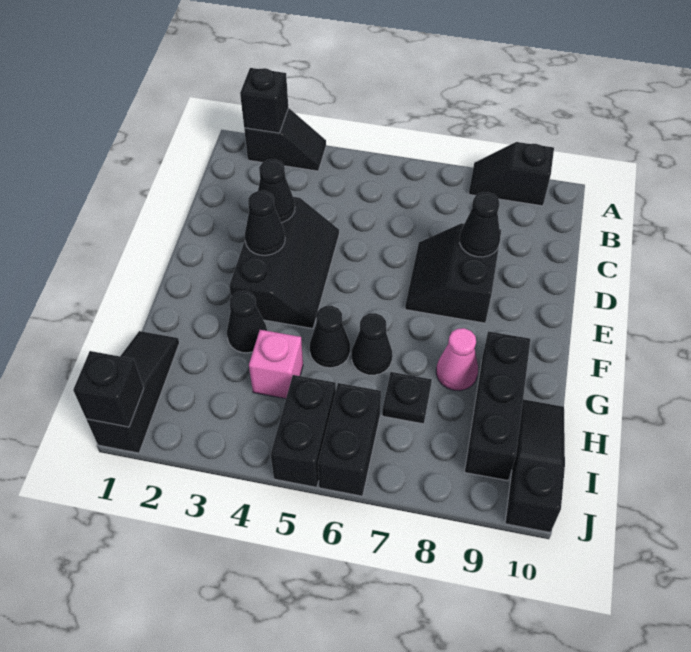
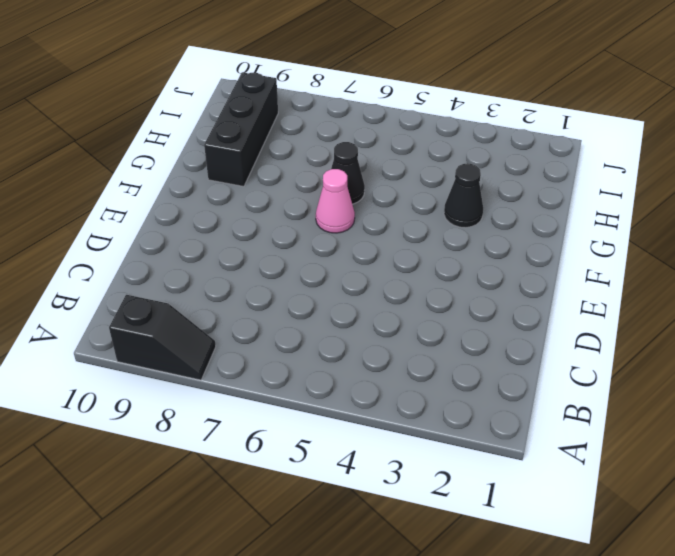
pink cone F6 level 1 -> pink cone G8 level 1
none -> black slope A2:A3 level 1 top 2
none -> black slope D3:F4 level 1 top 3
none -> black slope D7:E8 level 1 top 8

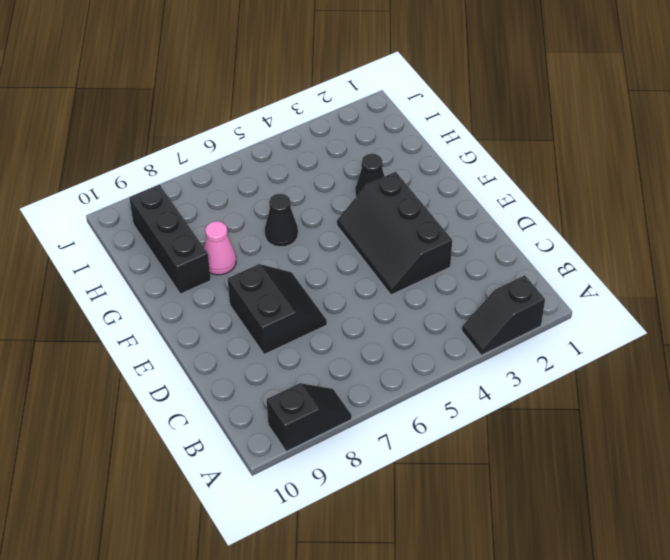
none -> black cone G5 level 1
none -> black slope H1:J1 level 1 top J
none -> pink brick H4 level 1

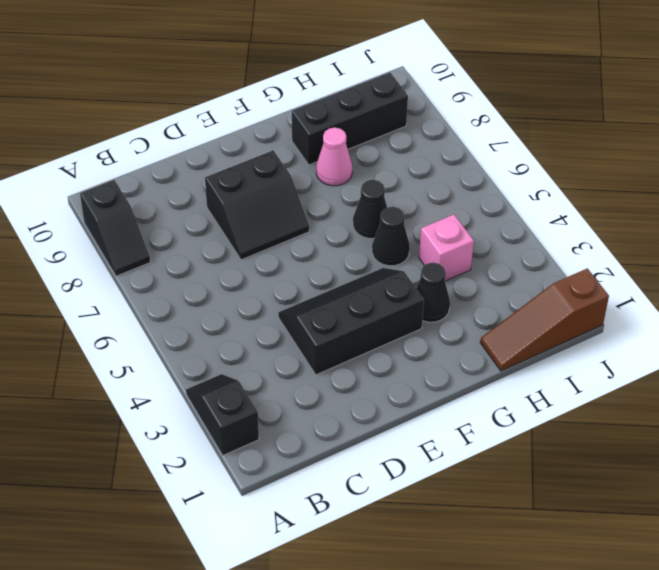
brown slope H1:J1 level 1 top J -> black slope H1:J1 level 1 top J
none -> black plate H7 level 1
none -> black slope H10:J10 level 1 top J
none -> black brick I5:J5 level 1

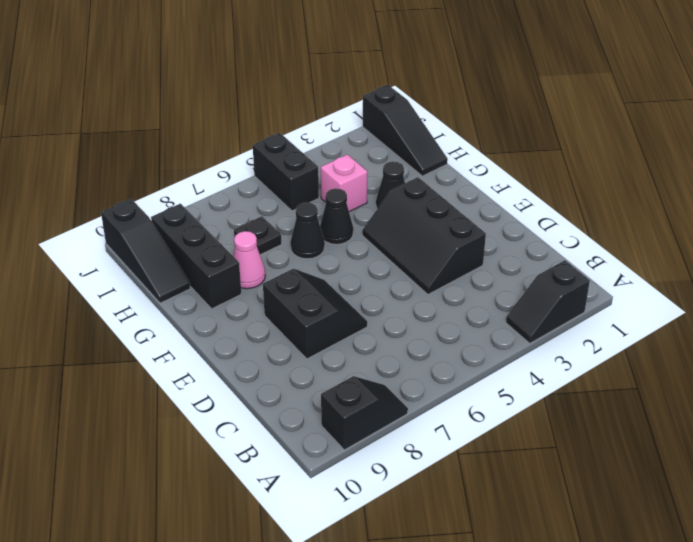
none -> black brick I6:J6 level 1
none -> black brick A2 level 2
none -> black cone D3 level 2

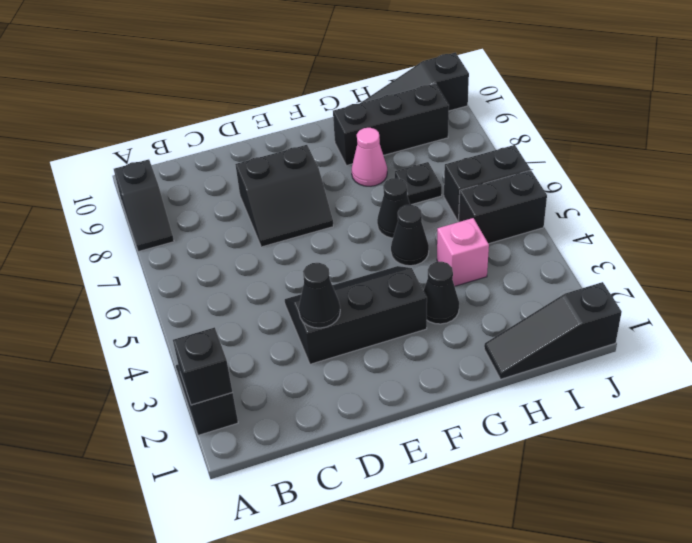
none -> black cone D8 level 2
none -> black cone E3 level 2
none -> black brick J1 level 2

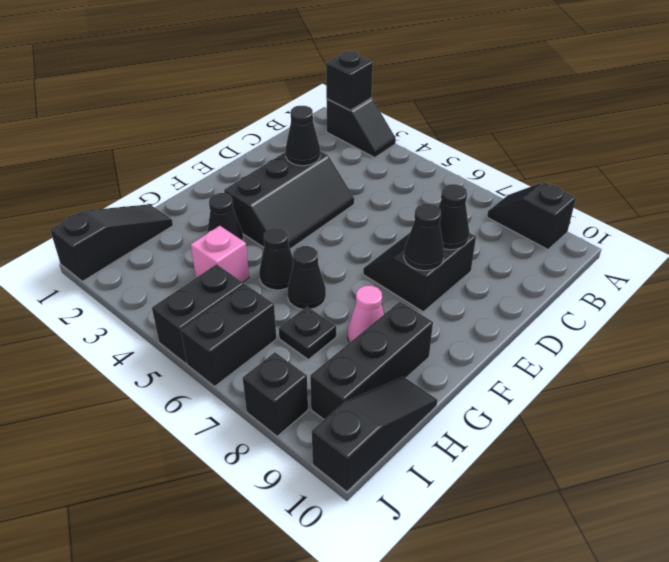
black cone E8 level 2 -> black cone E3 level 2
black brick J8 level 1 -> black brick J1 level 2

